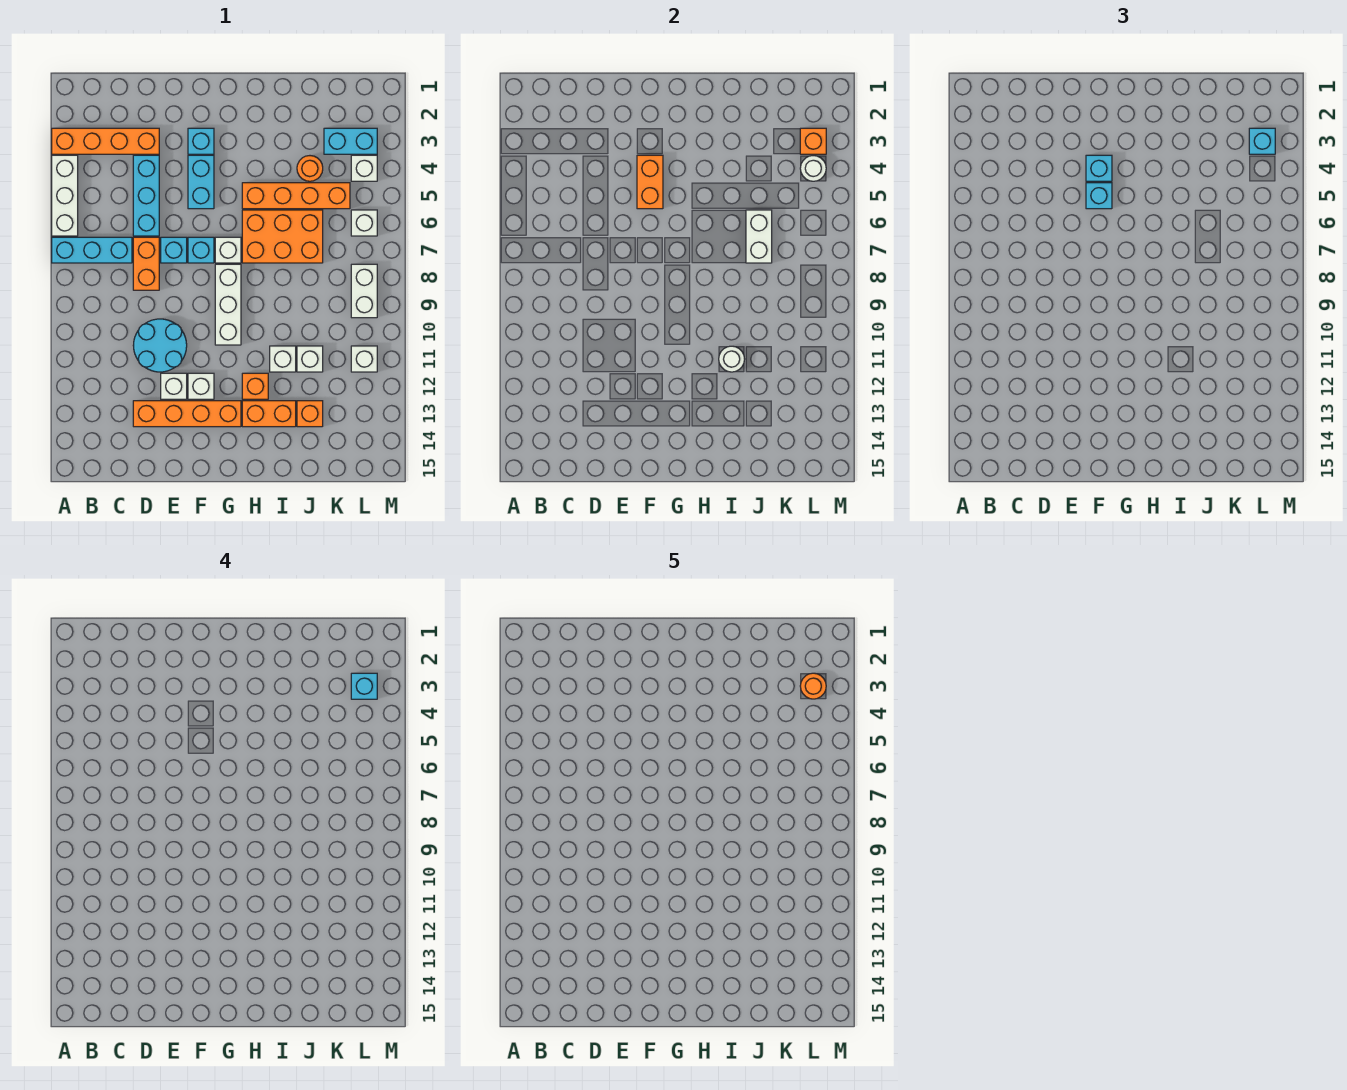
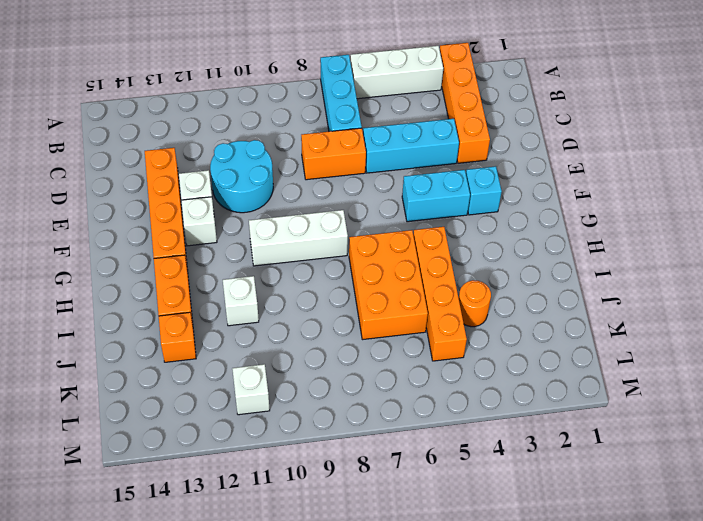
none -> cyan brick E7 level 1
none -> cyan brick F7 level 1
none -> white brick G7 level 1
none -> orange brick H12 level 1

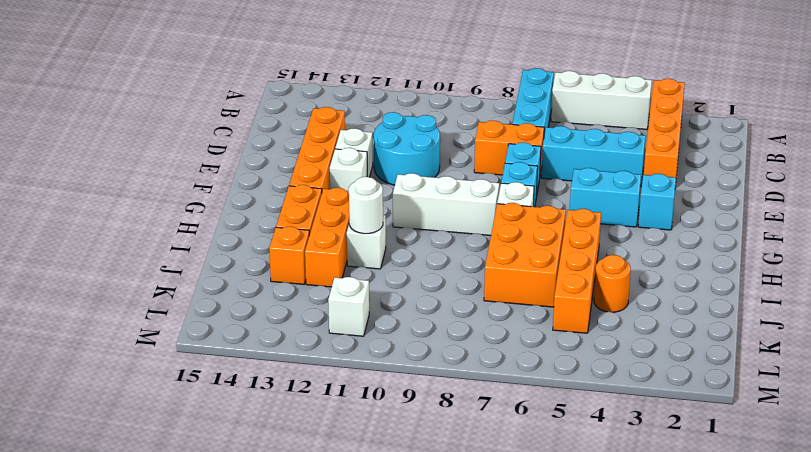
orange brick H12:J12 level 1 -> orange brick H12 level 1
none -> white brick J11 level 1
none -> cyan brick K3:L3 level 1
none -> white brick L4 level 1
none -> white brick L6 level 1

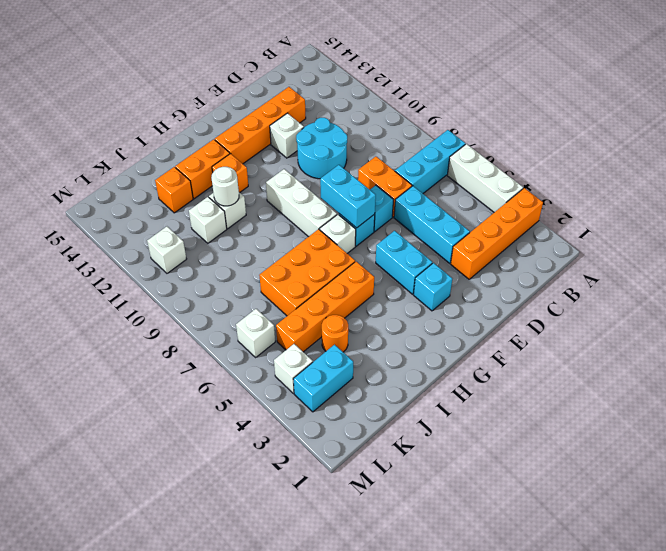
cyan brick F7:F8 level 2 -> none
none -> white brick F12 level 1
none -> white brick L8:L9 level 1
none -> orange brick F4:F5 level 2
none -> white brick J6:J7 level 2

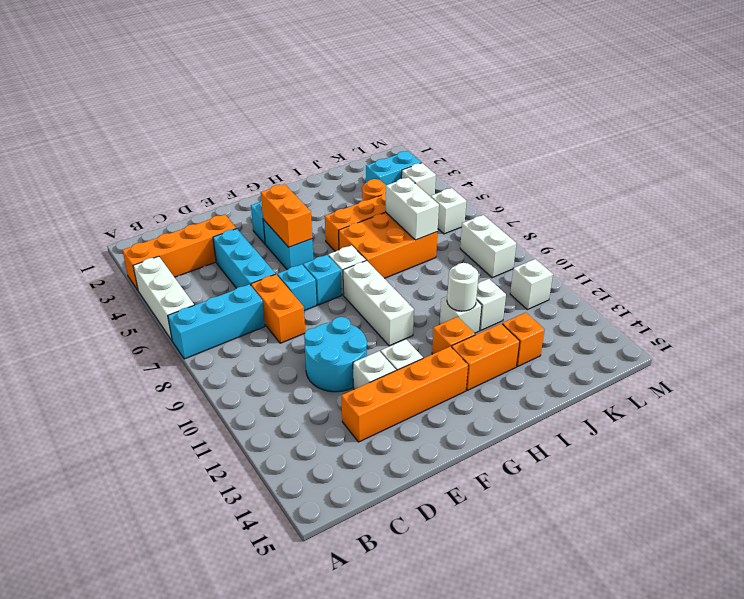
none -> orange brick L3 level 2
none -> white round brick L4 level 2
none -> cyan brick F4 level 3
none -> cyan brick F5 level 3

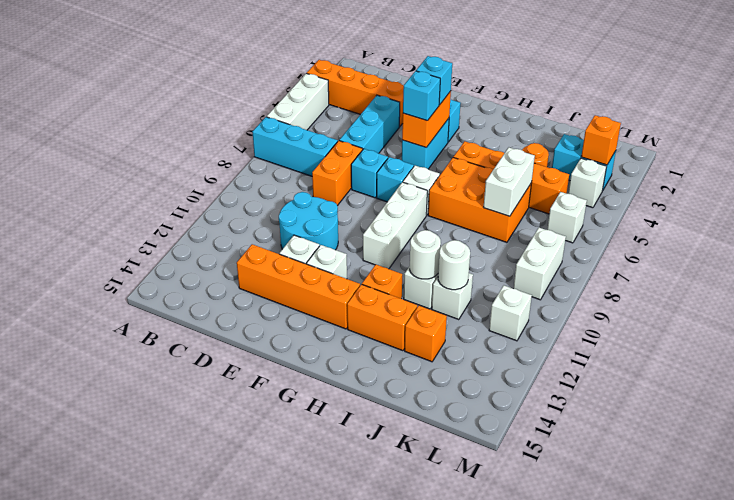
white round brick J11 level 2 -> white round brick L4 level 2
none -> cyan brick L3 level 3
none -> cyan brick L3 level 4
none -> orange round brick L3 level 5

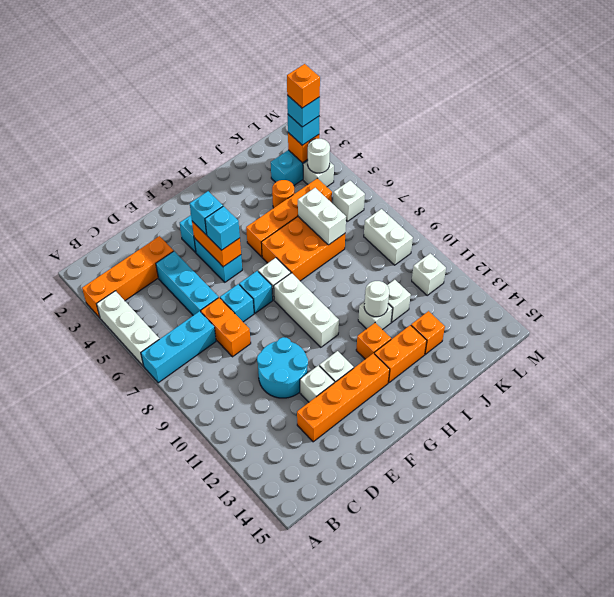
orange brick L3 level 5 -> orange round brick L3 level 5

